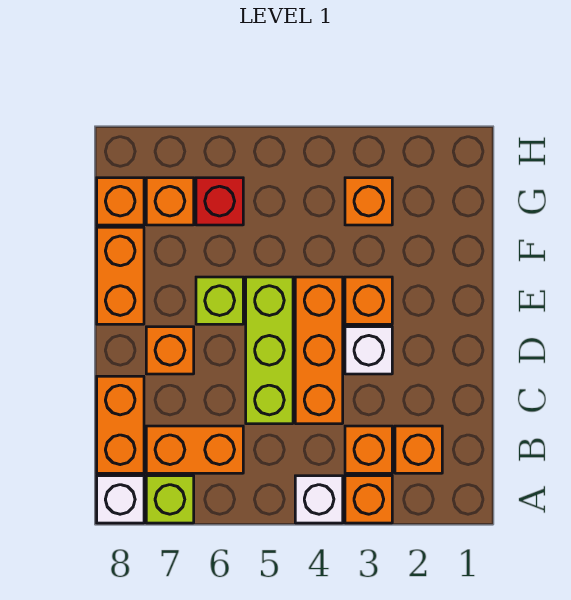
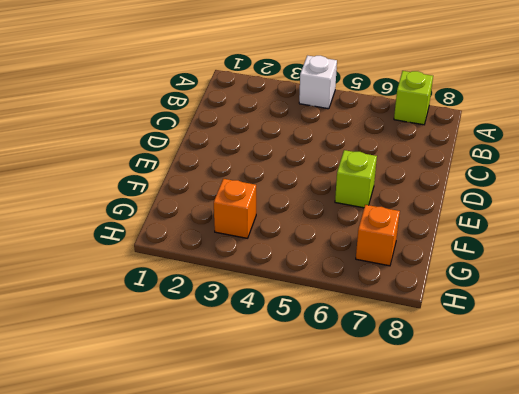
none -> orange brick A3 level 1
none -> white brick A8 level 1
none -> orange brick B2 level 1

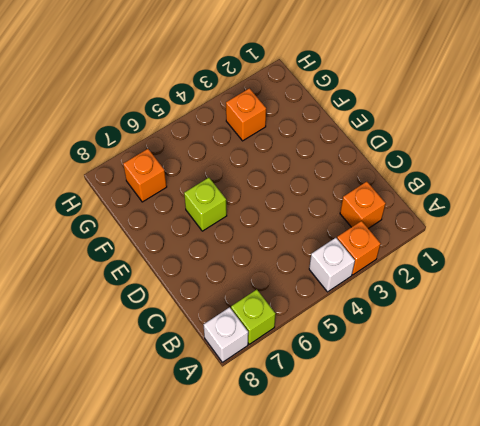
none -> orange brick B3 level 1
none -> orange brick B6:B7 level 1
none -> orange brick B8:C8 level 1

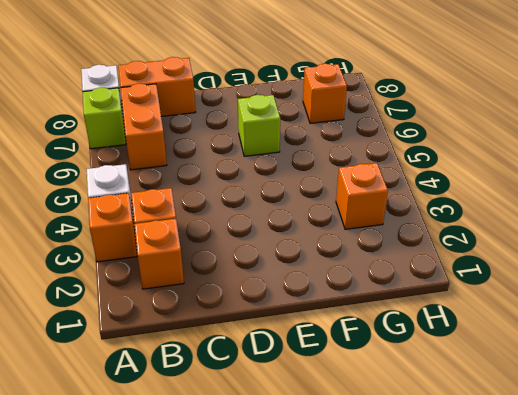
none -> orange brick C4:E4 level 1
none -> lime brick C5:E5 level 1
none -> white brick D3 level 1

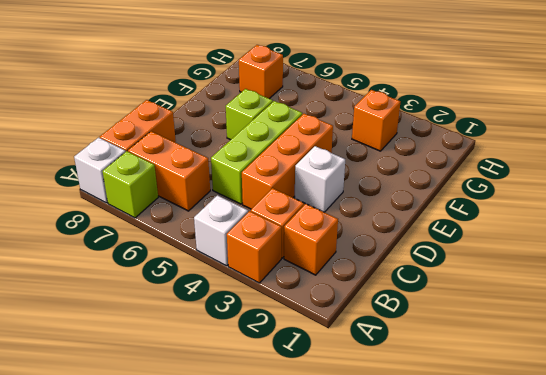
none -> orange brick D7 level 1
none -> orange brick E3 level 1
none -> orange brick E8:F8 level 1

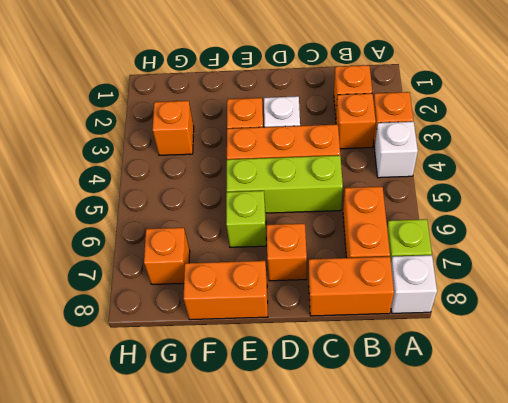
none -> red brick G6 level 1
none -> orange brick G8 level 1

